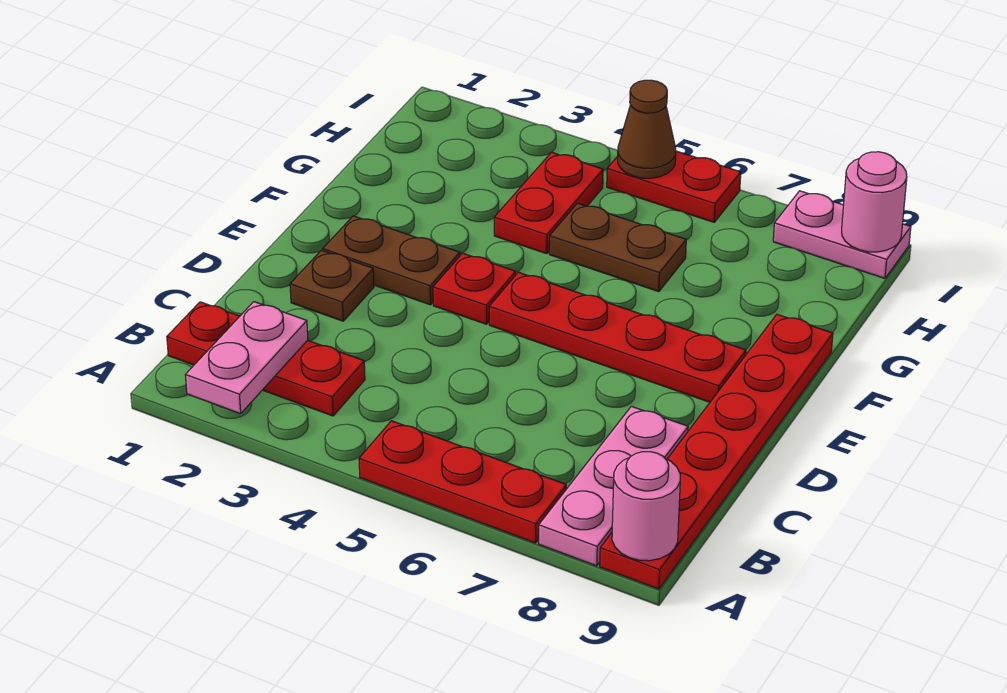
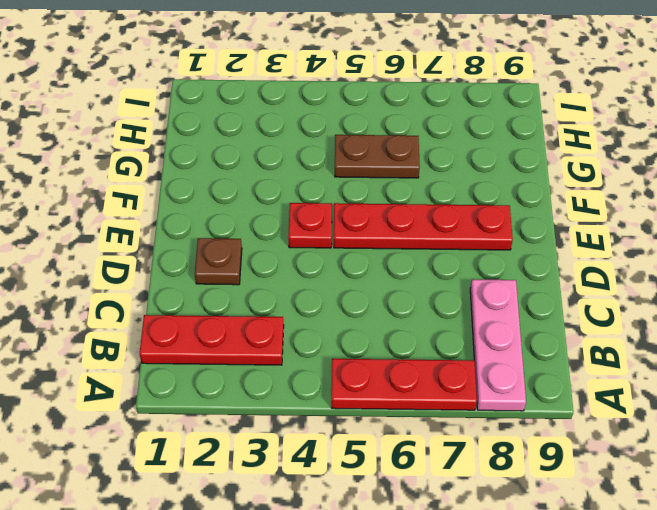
none -> red plate A9:F9 level 1
none -> brown plate E2:E3 level 1
none -> red plate G4:H4 level 1

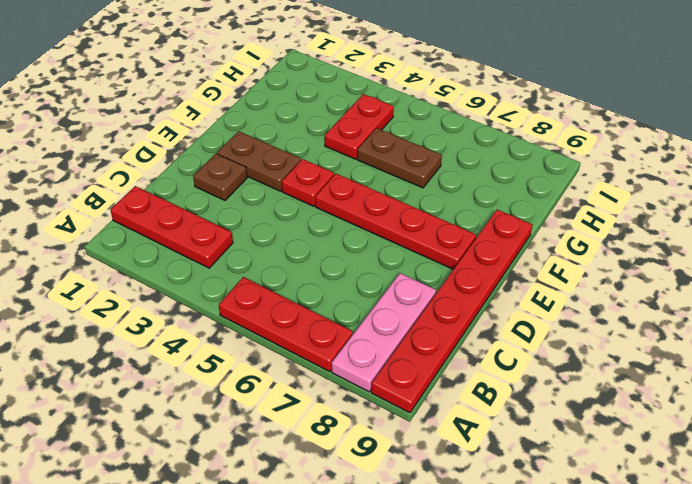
none -> red plate I5:I6 level 1
none -> pink plate I8:I9 level 1
none -> pink plate A2:B2 level 2

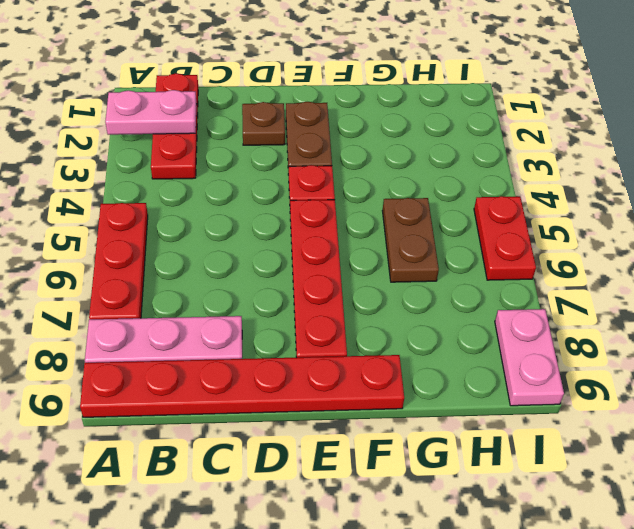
none -> red plate G4:H4 level 1
none -> pink round brick A9 level 2
none -> brown cone I5 level 2

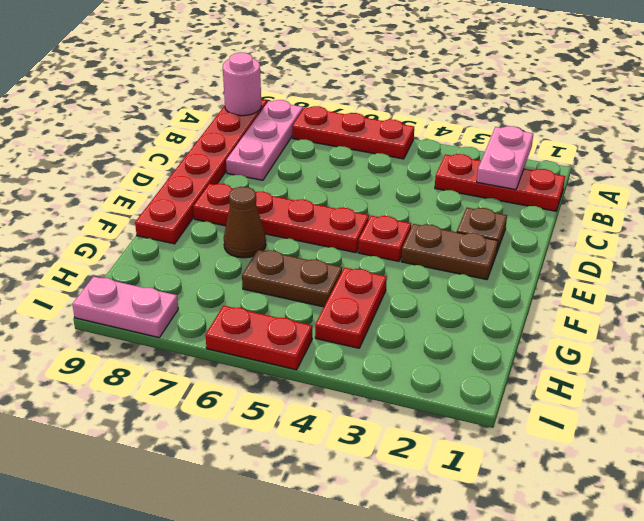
brown cone F7 level 1 -> brown cone I5 level 2
none -> pink round brick I9 level 2

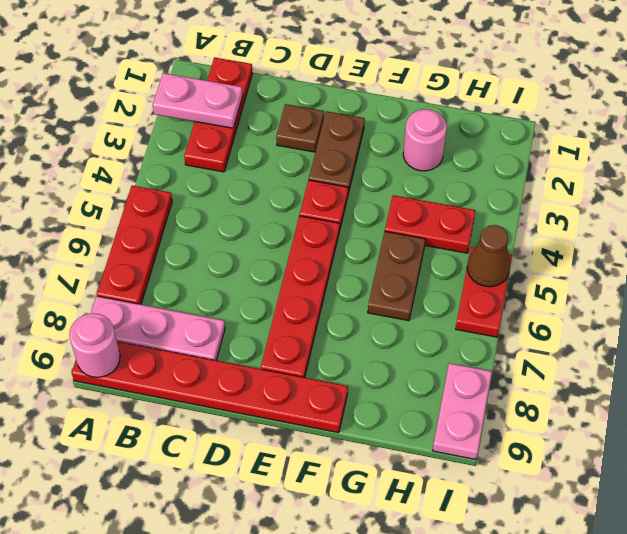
pink round brick G2 level 1 -> pink round brick I9 level 2

